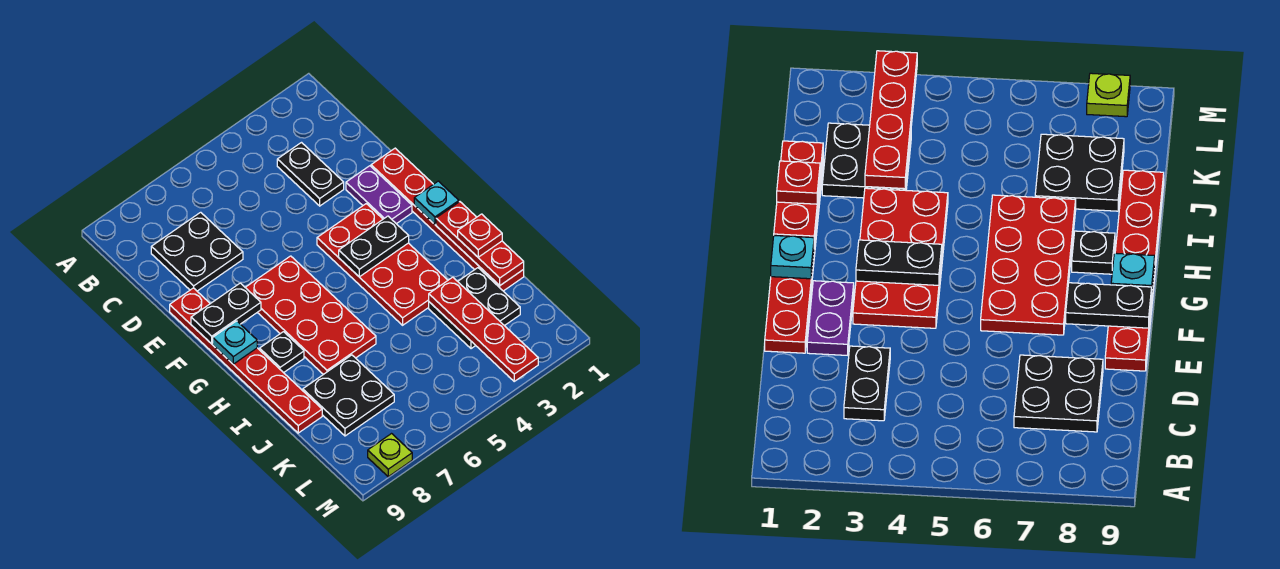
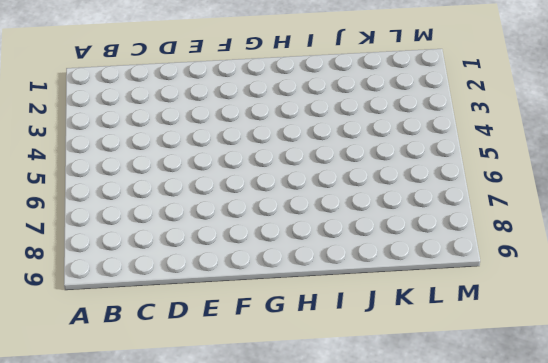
none -> black plate C3:D3 level 1
none -> black plate C7:D8 level 1
none -> red plate E1:J1 level 1

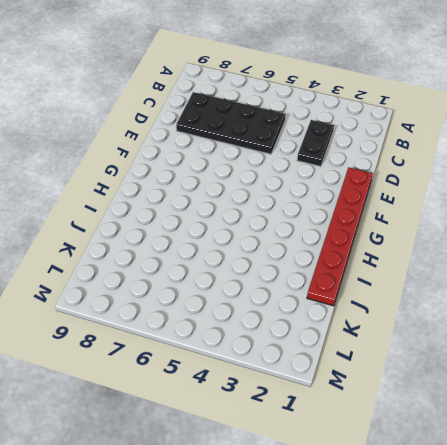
black plate C5:D8 level 1 -> black plate C7:D8 level 1
none -> purple plate E2:F2 level 1
none -> red plate E9:J9 level 1
none -> red plate F3:I4 level 1

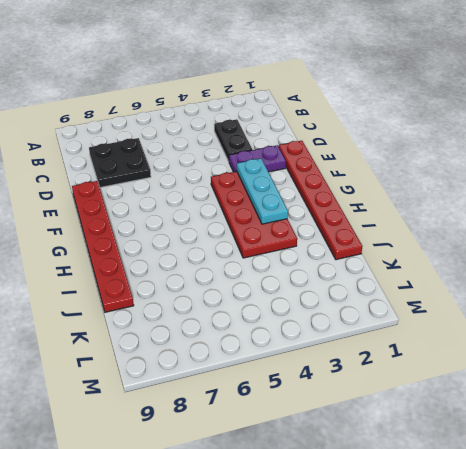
purple plate E2:E3 level 1 -> purple plate E2:F2 level 1
cyan plate F3:H3 level 2 -> black plate G3:G4 level 2
none -> red plate F6:I7 level 1
none -> black plate H8 level 1
none -> black plate J2:K3 level 1

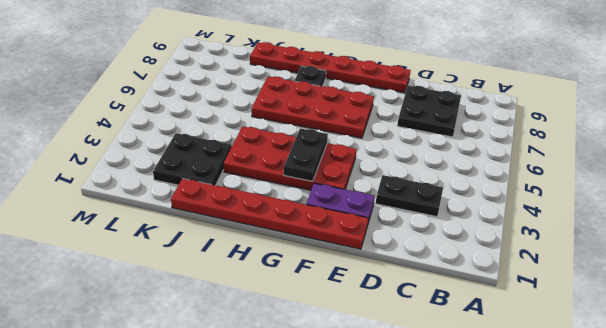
none -> black plate J7:K8 level 1
none -> lime plate M8 level 1
none -> black plate F8:F9 level 2

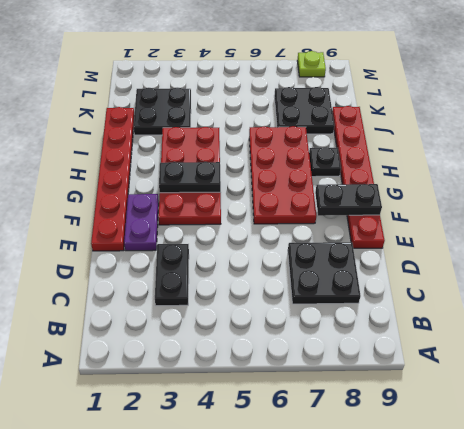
none -> cyan plate G1 level 2
none -> cyan plate G9 level 2
none -> red plate H1:J1 level 2

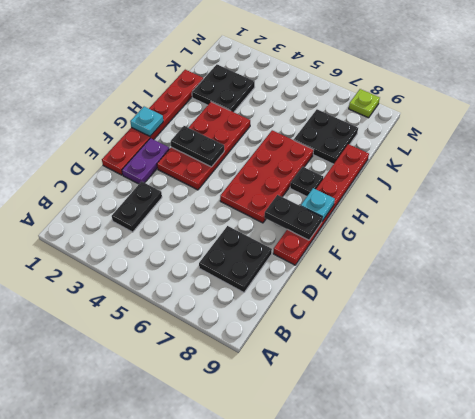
none -> red plate H1:J1 level 2
none -> red plate J3:M3 level 2
none -> red plate I1 level 3

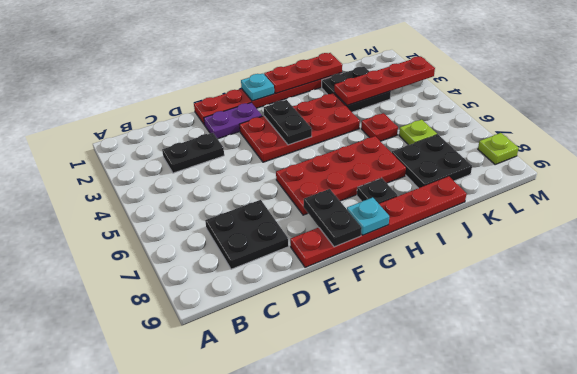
red plate J5 level 1 -> red plate I1 level 3
lime plate K6 level 1 -> none

